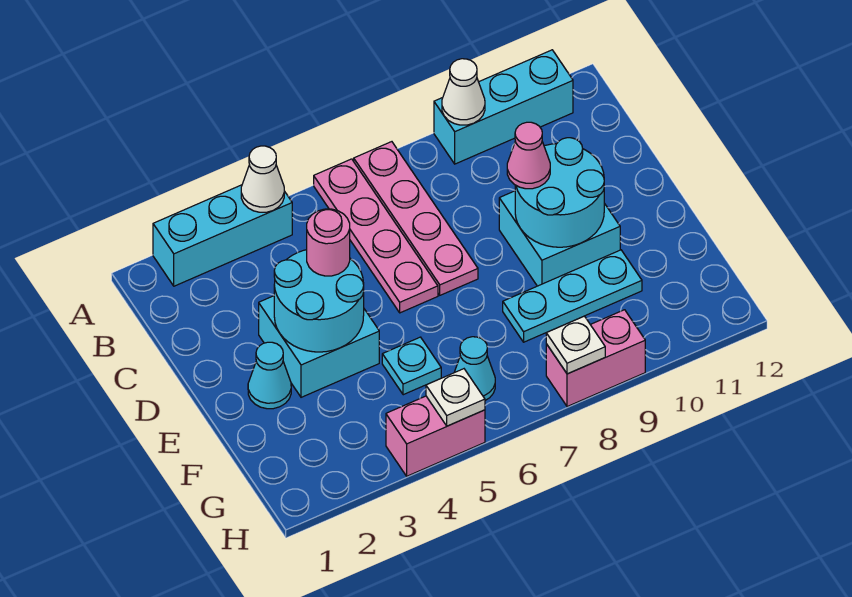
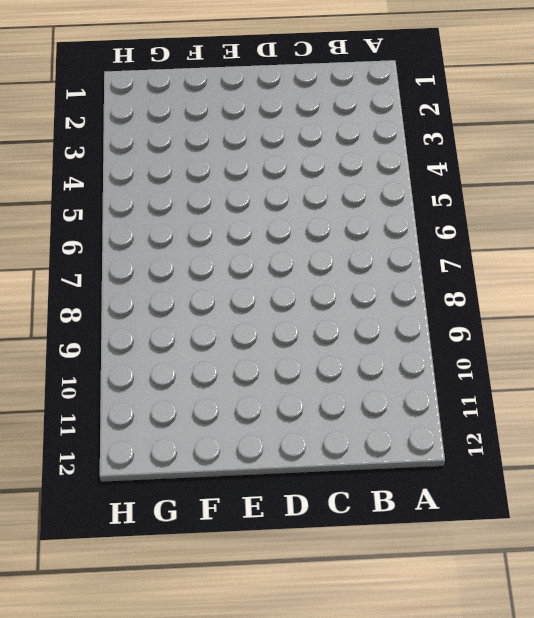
none -> cyan brick A2:A4 level 1
none -> pink plate A6:D6 level 1
none -> pink plate A7:D7 level 1

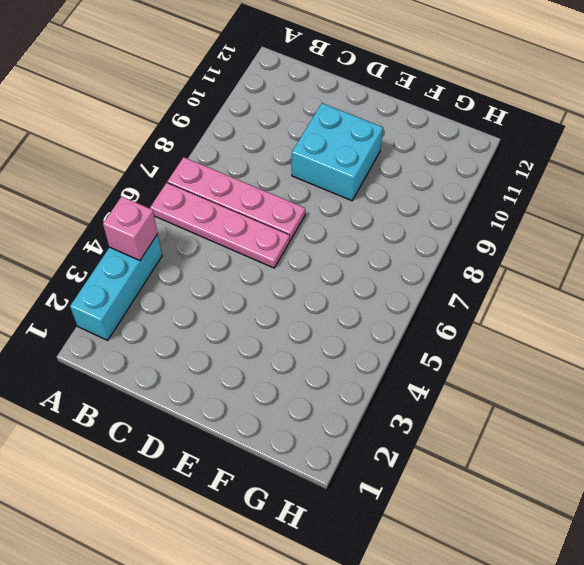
pink brick A4 level 2 -> white cone A4 level 2
none -> cyan brick A9:A11 level 1
none -> cyan brick D3:E4 level 1
none -> cyan cone E2 level 1

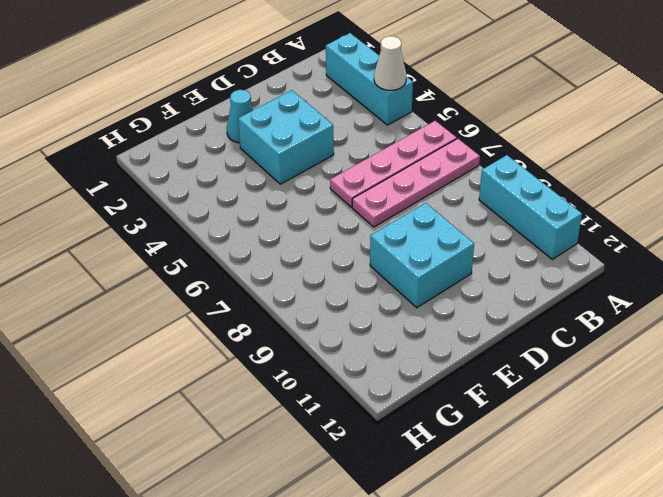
none -> cyan plate F5 level 1
none -> cyan plate F8:F10 level 1
none -> cyan cone G6 level 1

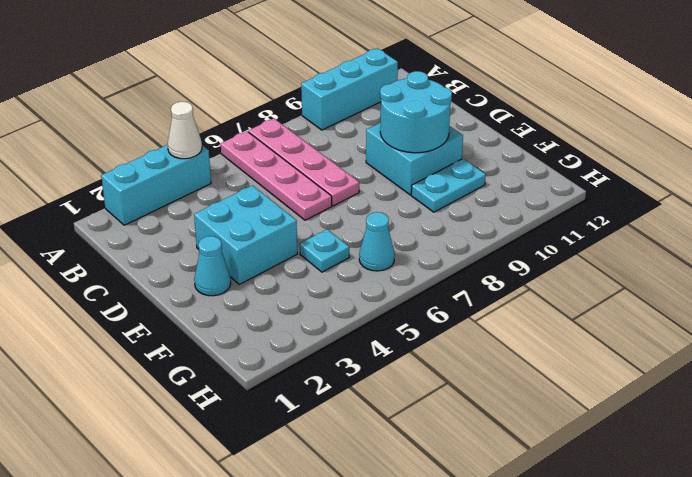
cyan plate F9:F10 level 1 -> cyan plate F8:F10 level 1
none -> pink brick H4:H5 level 1
none -> pink brick H8:H9 level 1
none -> white cone A9 level 2

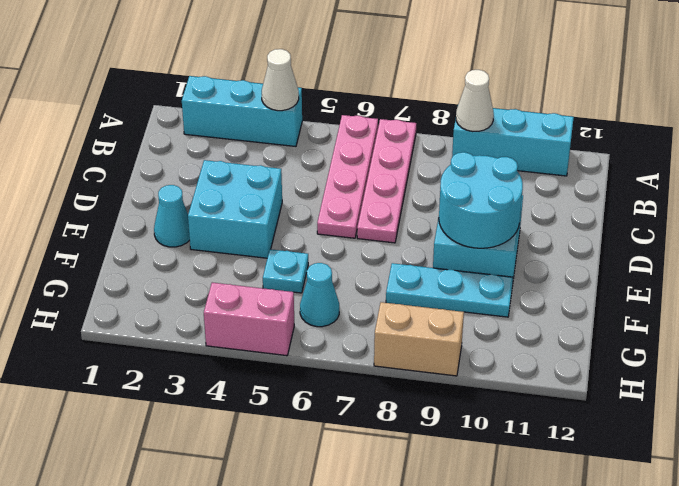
tan brick H8:H9 level 1 -> pink brick H8:H9 level 1
none -> cyan round brick D3:E4 level 2
none -> white plate H5 level 2
none -> white plate H8 level 2

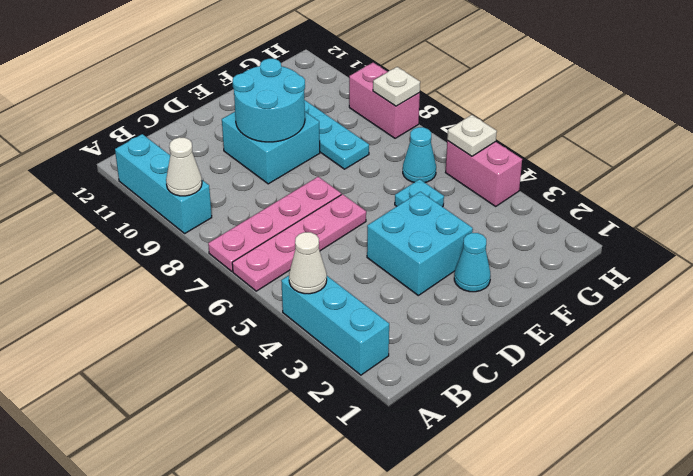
none -> cyan round brick D3:E4 level 2
none -> pink round brick D4 level 3
none -> pink cone D9 level 3

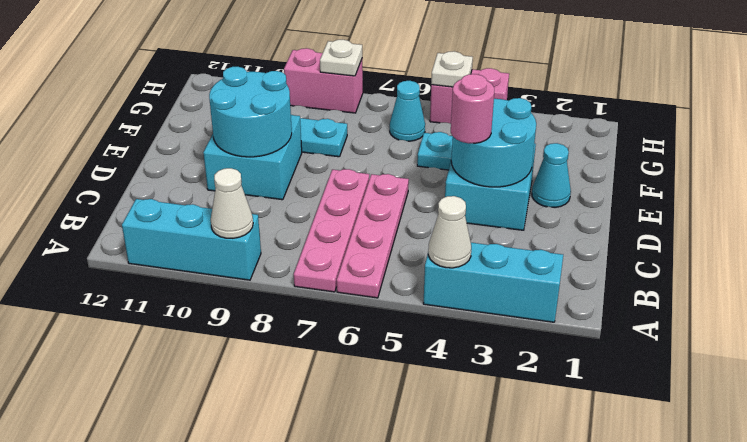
none -> pink cone D9 level 3

